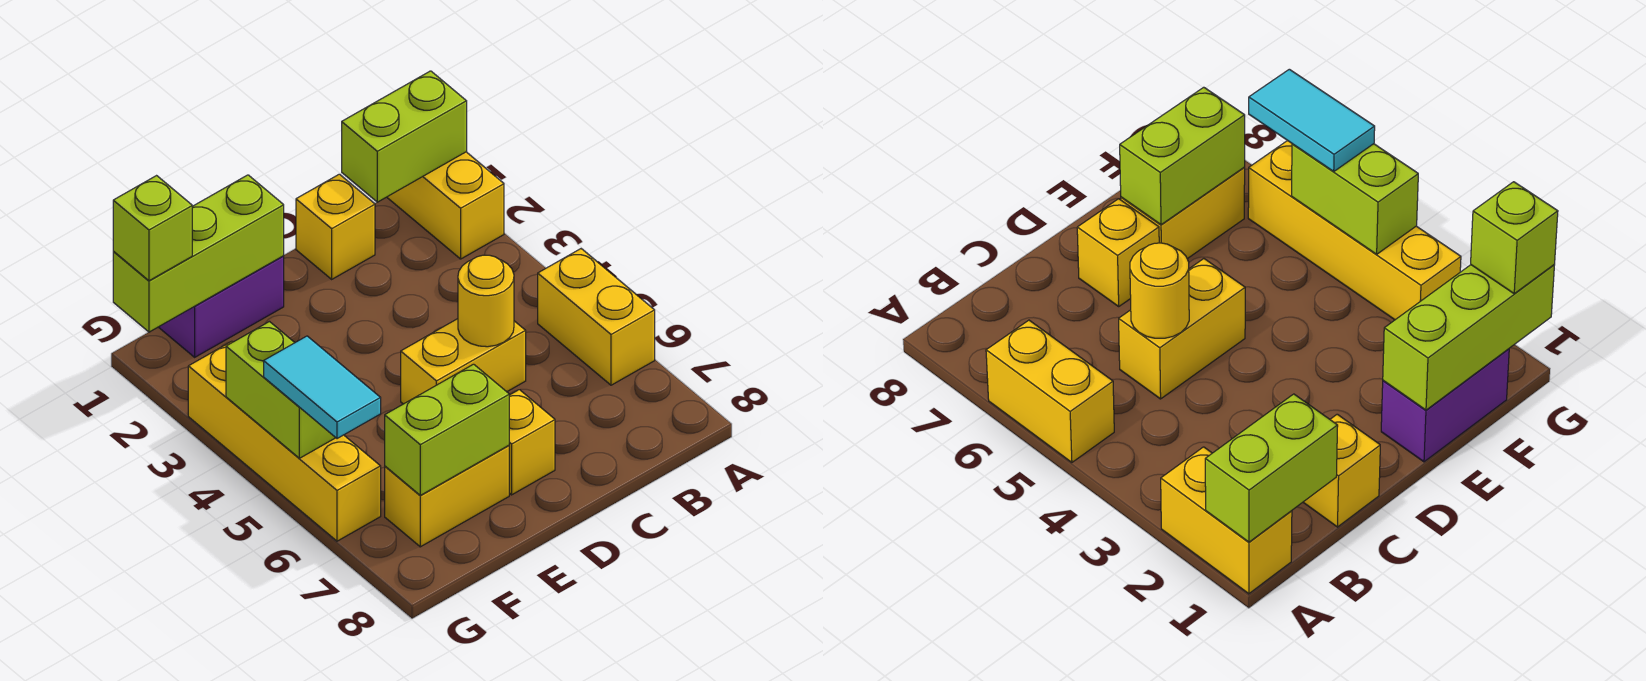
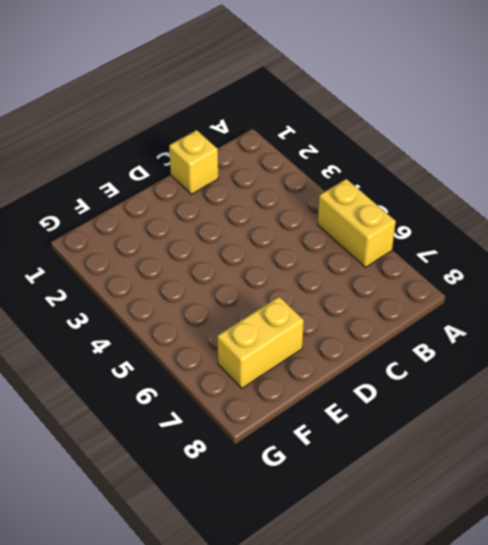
none -> yellow brick A1:A2 level 1
none -> yellow brick C5:D5 level 1
none -> yellow brick D7 level 1

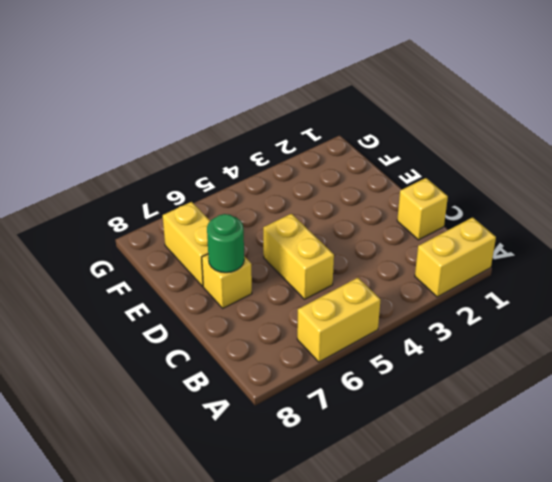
green round brick D7 level 2 -> none
none -> purple brick E1:F1 level 1
none -> yellow brick G3:G6 level 1
none -> lime brick A1:B1 level 2

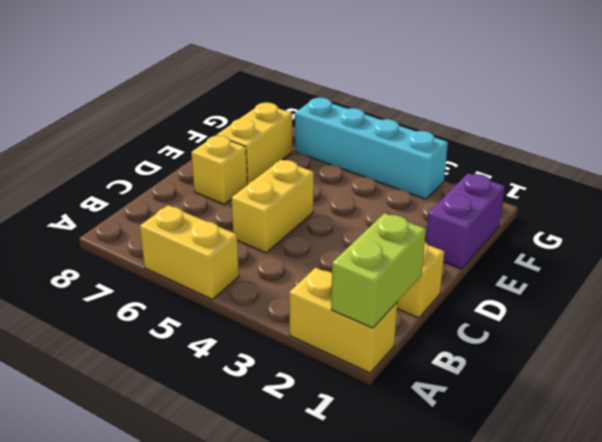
cyan brick G3:G6 level 1 -> yellow brick G3:G6 level 1
none -> yellow round brick C5 level 2
none -> lime brick E1:G1 level 2
none -> lime brick E7:F7 level 2

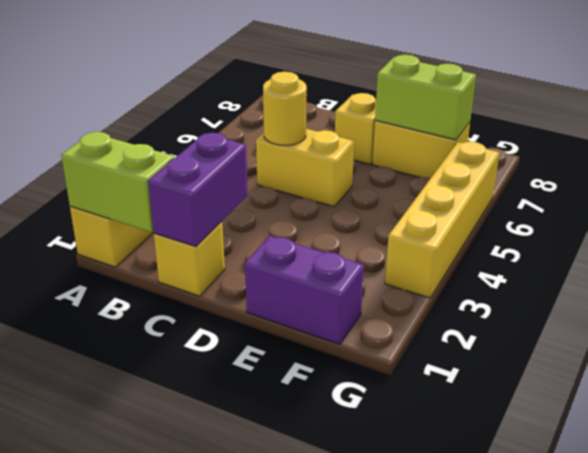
purple brick C1:C2 level 2 -> none
none -> yellow brick A5:A6 level 1
none -> lime brick E1:G1 level 2
none -> lime brick G4:G5 level 2

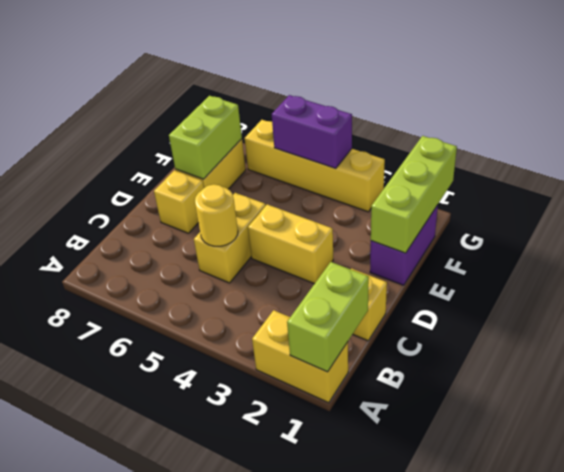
yellow brick D3:D4 level 1 -> yellow brick A5:A6 level 1
purple brick G4:G5 level 2 -> lime brick G4:G5 level 2
none -> lime brick G1 level 3
none -> cyan tile G5:G6 level 3

